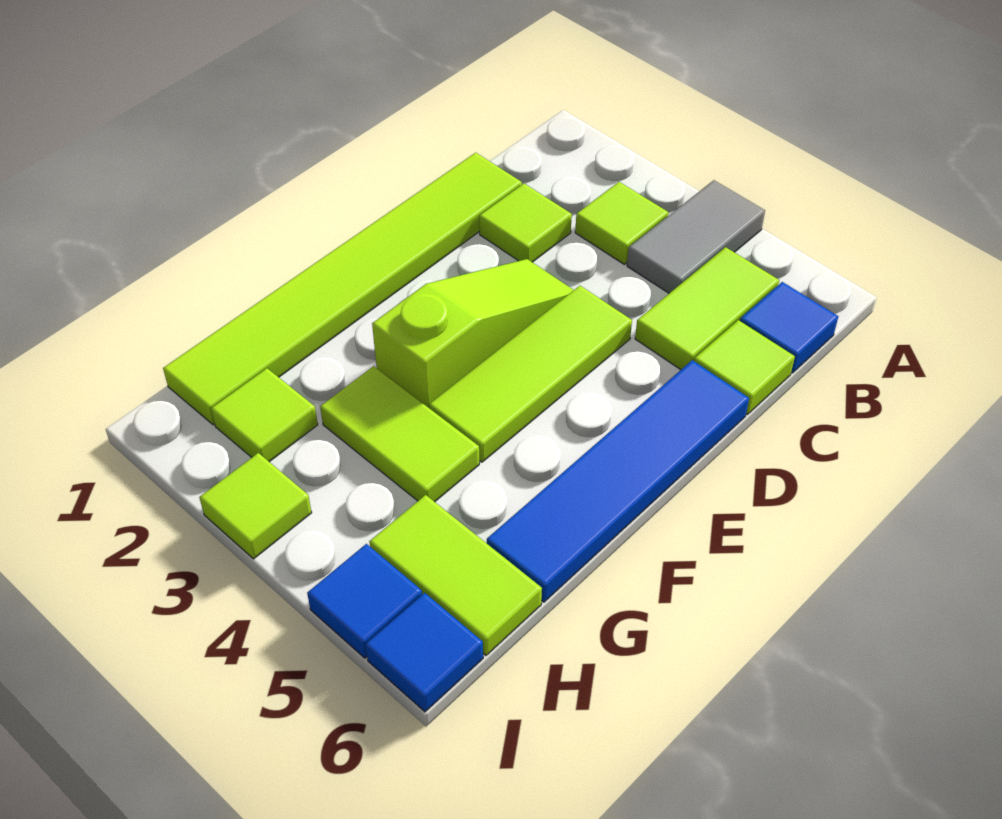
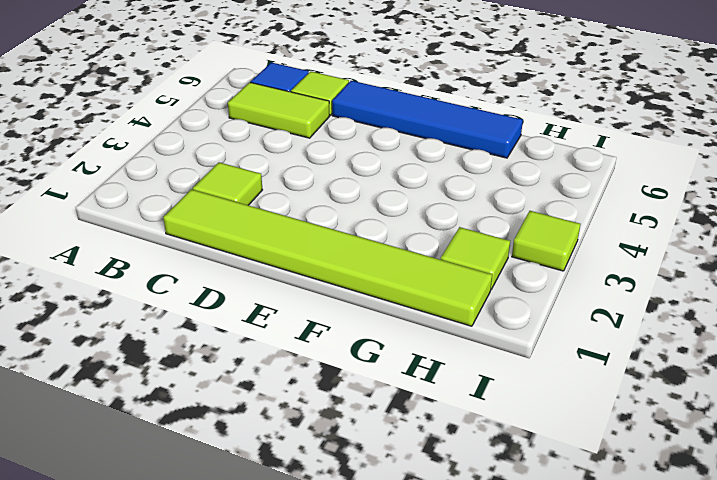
none -> grey tile A4:B4 level 1
none -> lime tile B3 level 1
none -> lime slope D3:F3 level 1 top F

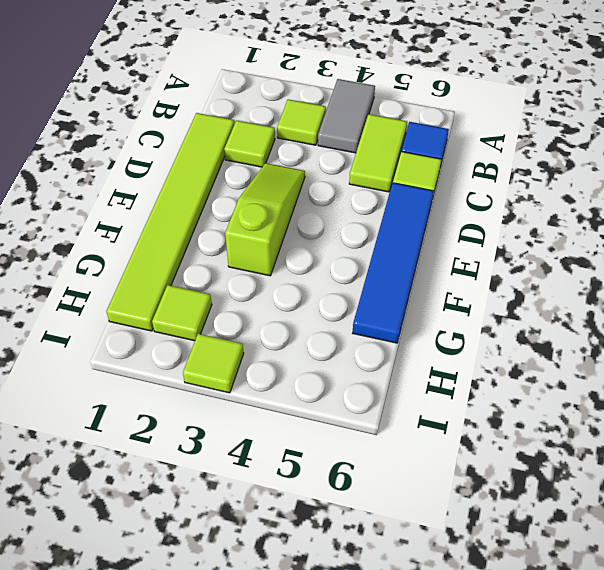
none -> lime tile D4:F4 level 1
none -> lime tile G3:G4 level 1
none -> lime tile H5:H6 level 1

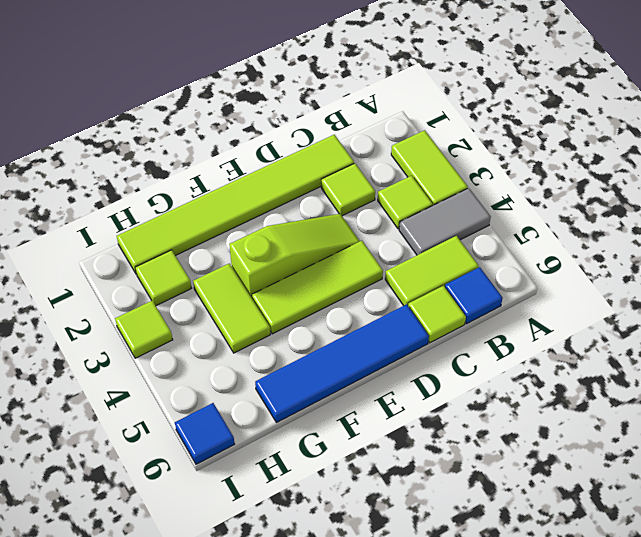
lime tile A2:A3 level 1 -> lime tile H5:H6 level 1
none -> blue tile I5 level 1

